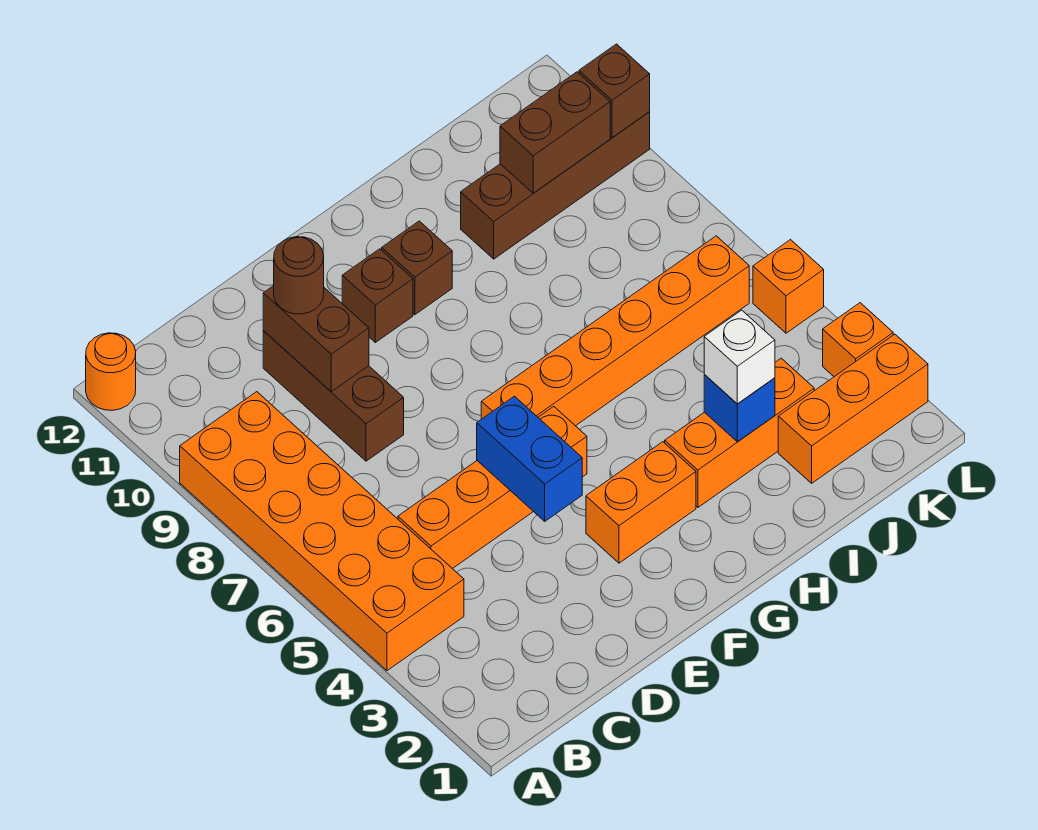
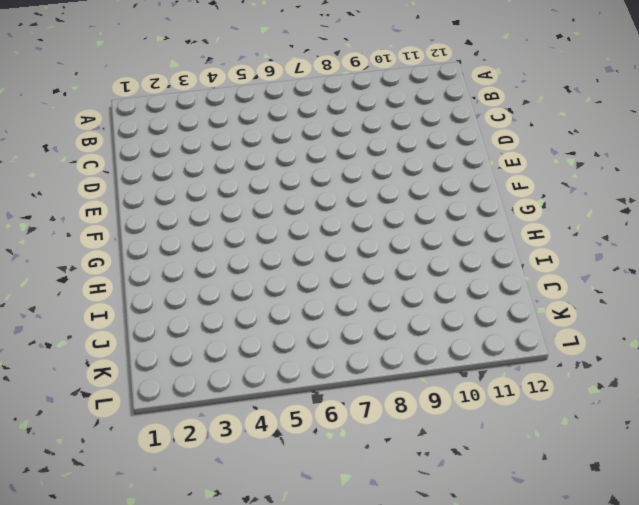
none -> orange brick A4:B9 level 1
none -> orange round brick A12 level 1
none -> orange brick C5:F5 level 1

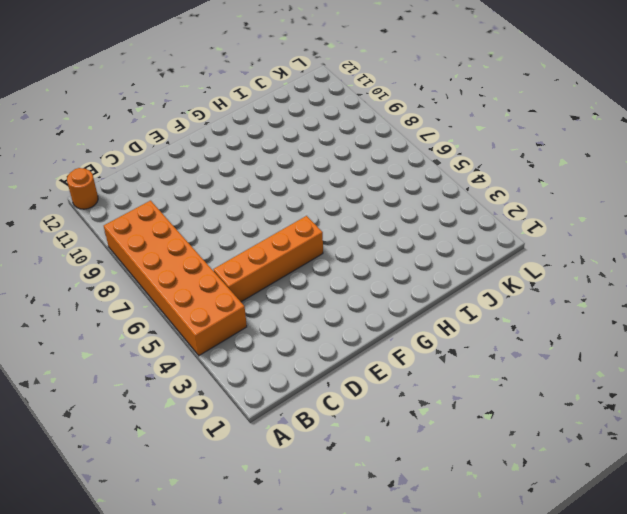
none -> brown brick D8:D10 level 1
none -> orange brick F3:G3 level 1
none -> orange brick F6:K6 level 1

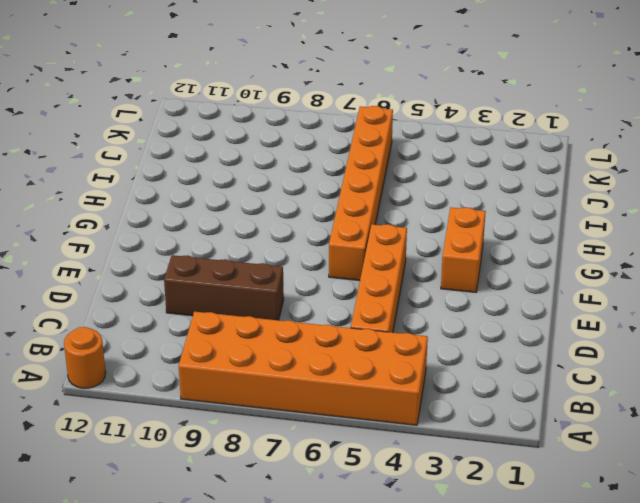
none -> brown brick F10 level 1
none -> brown brick G10 level 1
none -> orange brick H3:J3 level 1

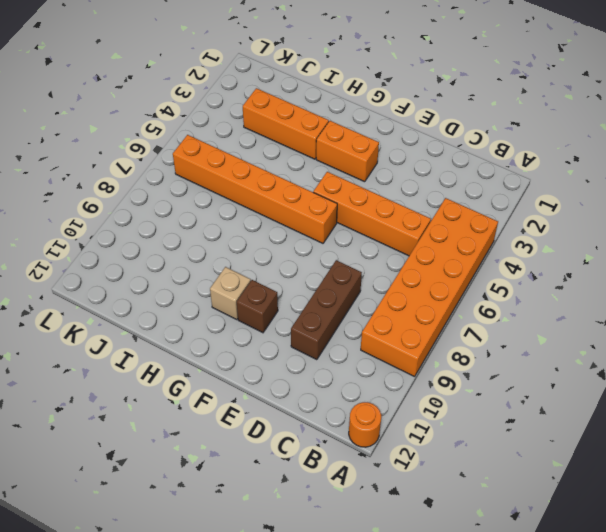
tan brick G10 level 1 -> brown brick G10 level 1
none -> brown brick I10:L10 level 1
none -> orange brick J2:L2 level 1
none -> orange brick L3 level 1

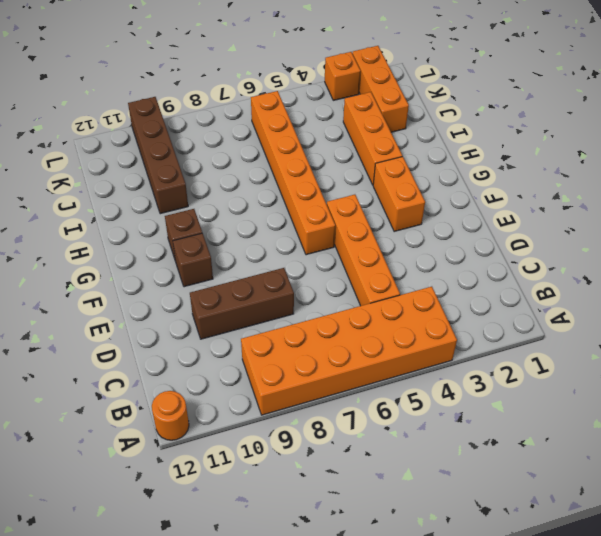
none -> orange brick L5 level 1
none -> brown brick D9:D10 level 2
none -> blue brick E4:E5 level 2

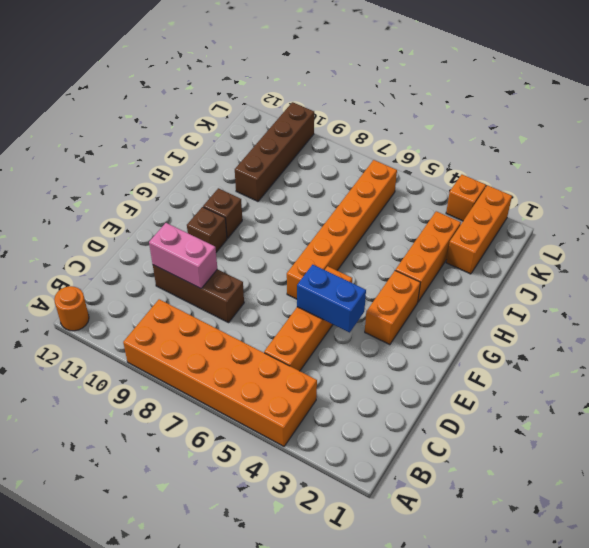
pink brick D9:D10 level 2 -> brown brick D9:D10 level 2
none -> orange brick L5 level 1
none -> blue brick I3 level 2
none -> brown brick J10:K10 level 2

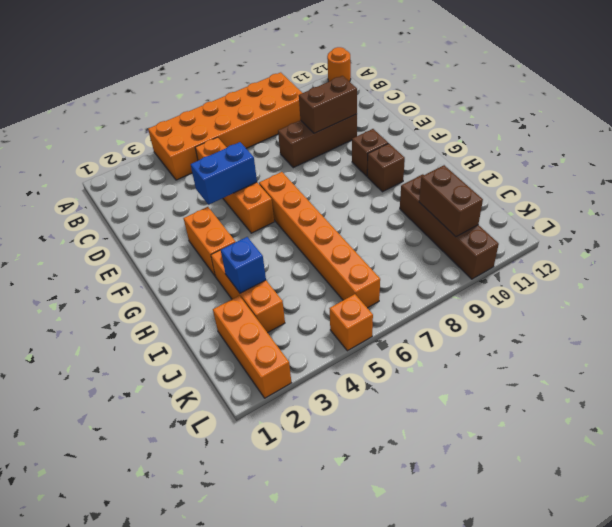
none -> orange brick L3 level 1
none -> brown brick L10 level 2
none -> brown round brick D10 level 3

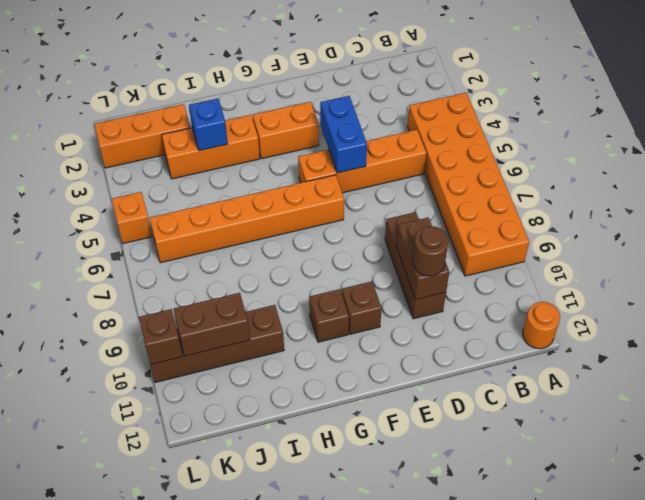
none -> orange brick L3 level 1
none -> white brick I3 level 3

